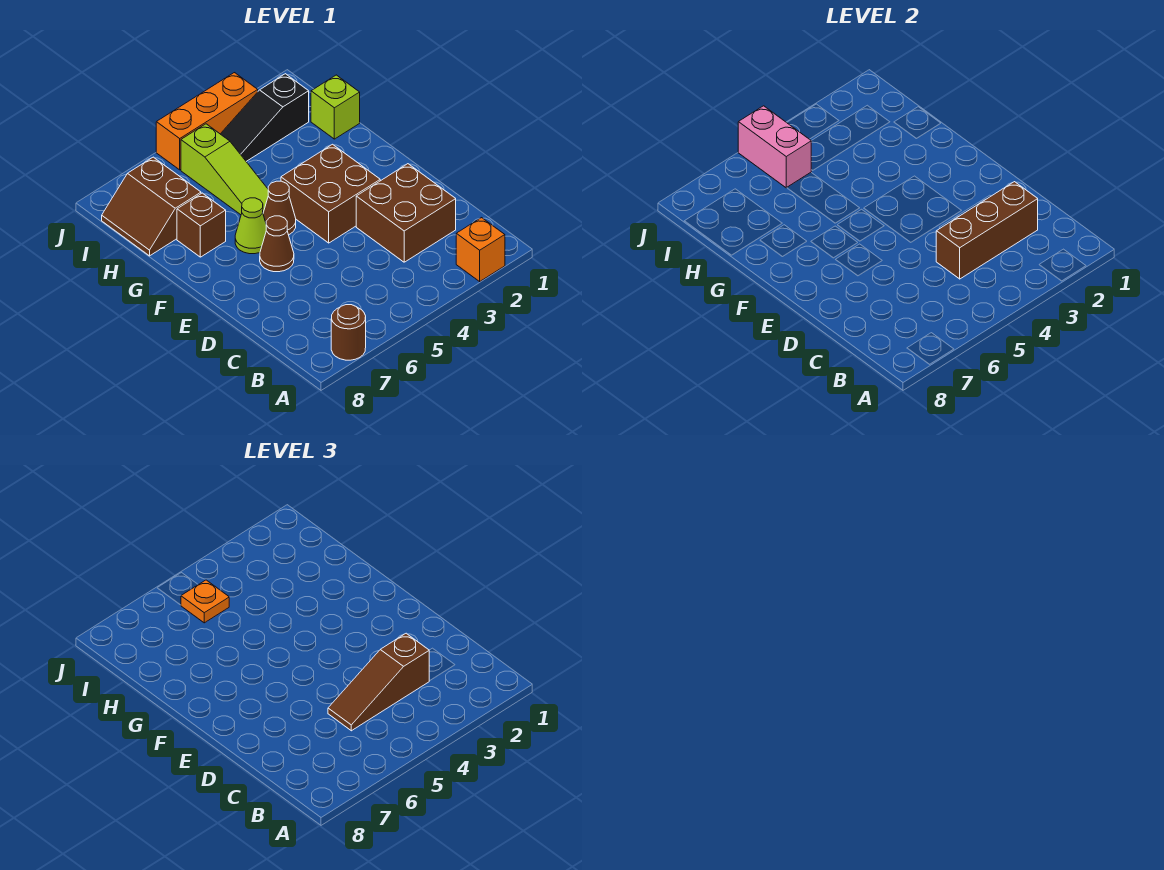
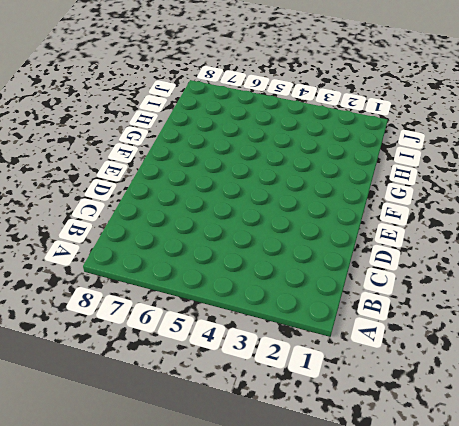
none -> orange brick A2 level 1
none -> brown round brick A7 level 1
none -> brown brick C2:D3 level 1

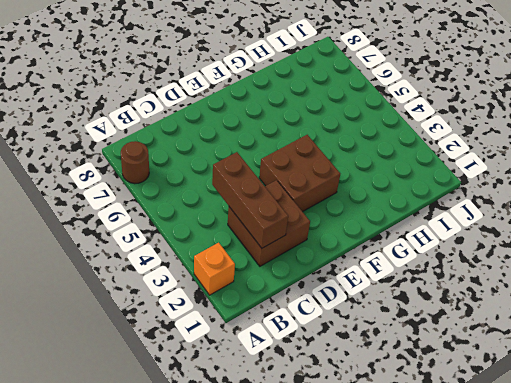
none -> brown cone E6 level 1
none -> brown cone F5 level 1
none -> lime cone F6 level 1

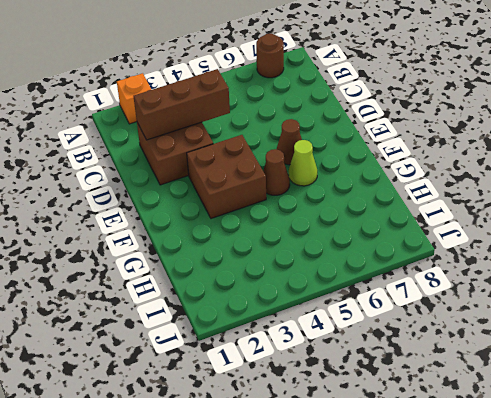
none -> lime slope G5:I5 level 1 top I
none -> brown brick G7 level 1
none -> lime brick H1 level 1

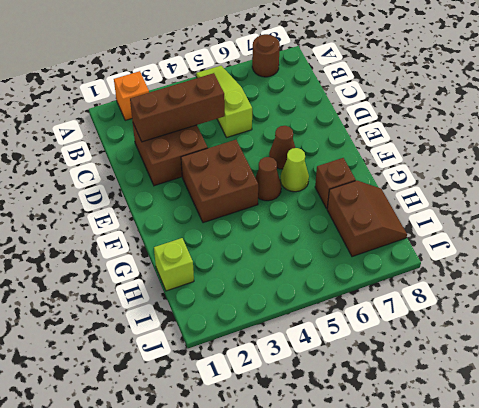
lime slope A5:C5 level 1 top C -> lime slope G5:I5 level 1 top I
none -> black slope I2:I4 level 1 top 2
none -> orange brick J3:J5 level 1
none -> pink brick I5:J5 level 2

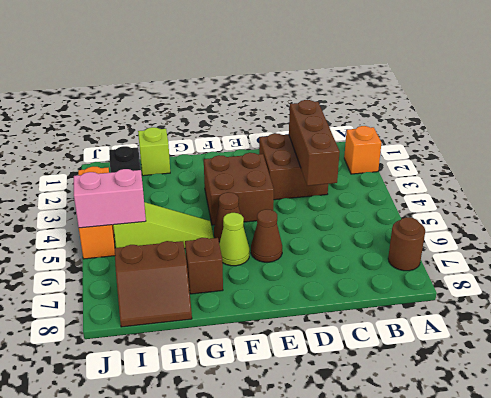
none -> brown slope C3:C5 level 3 top 3
none -> orange plate I5 level 3

